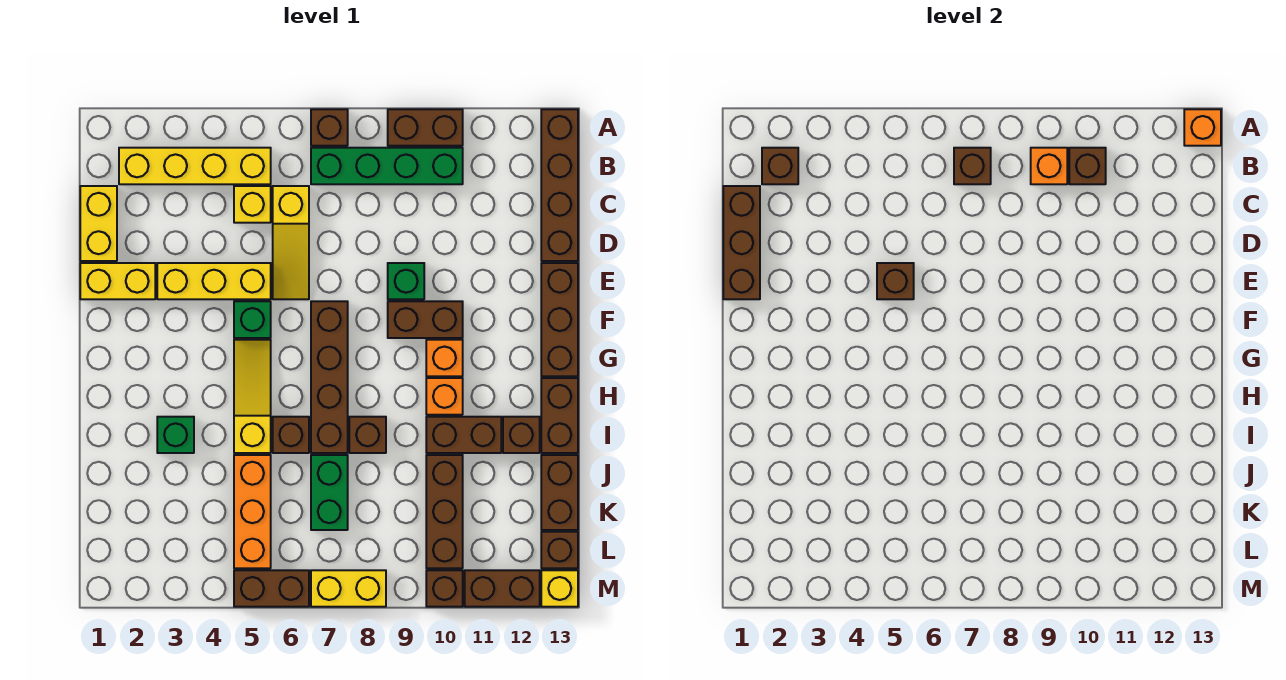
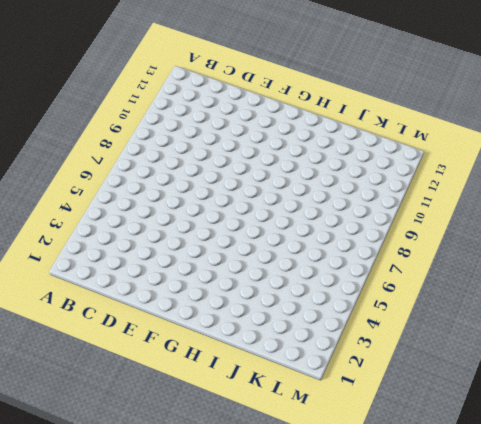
none -> brown brick A7 level 1
none -> brown brick A9:A10 level 1
none -> brown brick A13:D13 level 1
none -> yellow brick B2:B5 level 1

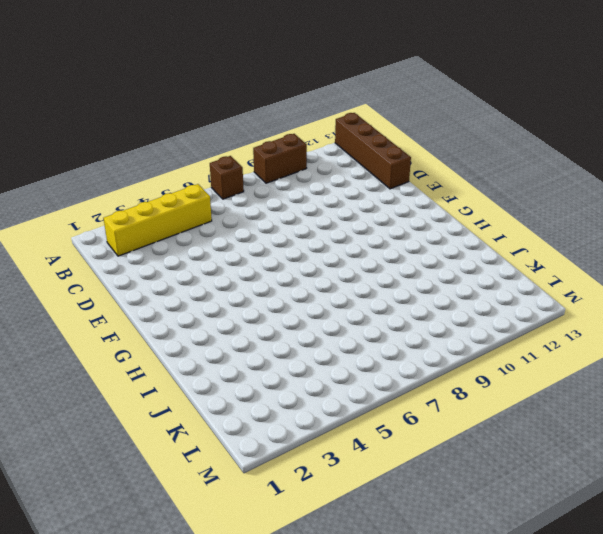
none -> green brick B7:B10 level 1
none -> yellow brick C1:D1 level 1
none -> yellow brick C5 level 1
none -> yellow slope C6:E6 level 1 top C

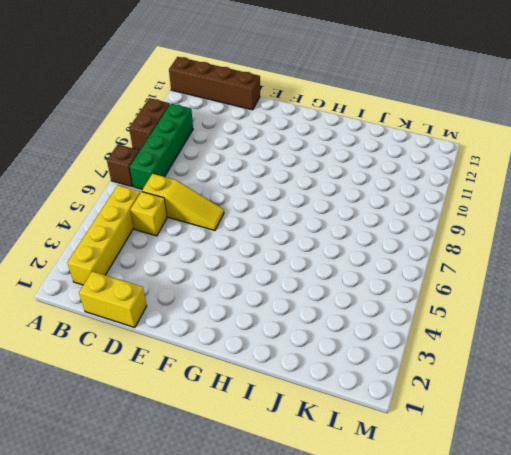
none -> yellow brick E1:E2 level 1
none -> yellow brick E3:E5 level 1
none -> green brick E9 level 1
none -> brown brick E13:G13 level 1

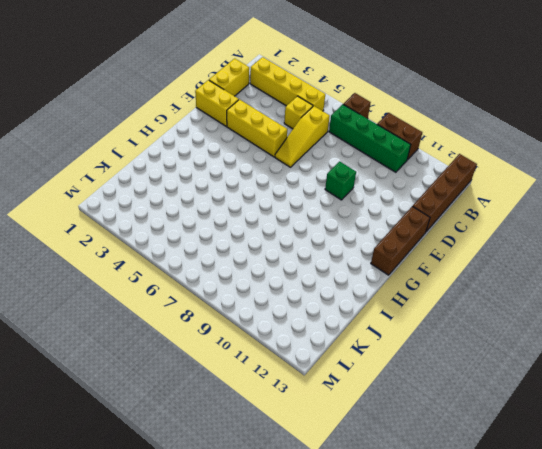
none -> green brick F5 level 1
none -> brown brick F7:I7 level 1
none -> brown brick F9:F10 level 1
none -> yellow slope G5:I5 level 1 top I

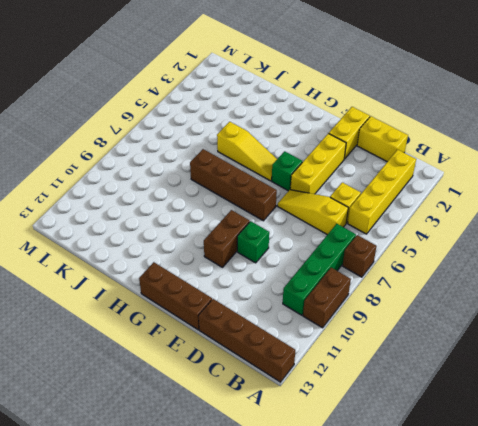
none -> orange brick G10 level 1
none -> orange brick H10 level 1
none -> brown brick H13:I13 level 1
none -> green brick I3 level 1

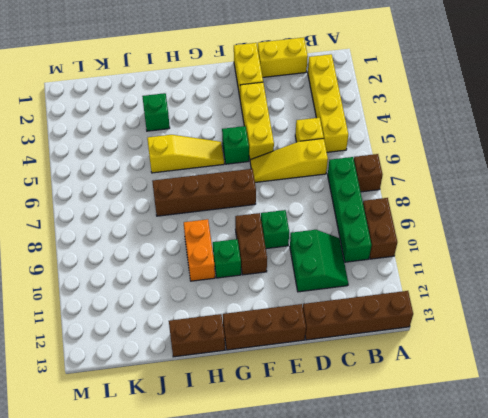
green slope C10:D11 level 1 top D -> none
green brick G10 level 1 -> orange brick G10 level 1
orange brick H9:H10 level 1 -> orange brick H10 level 1
none -> brown brick I6 level 1
none -> brown brick I8 level 1
none -> brown brick I10:I11 level 1
none -> brown brick I12 level 1

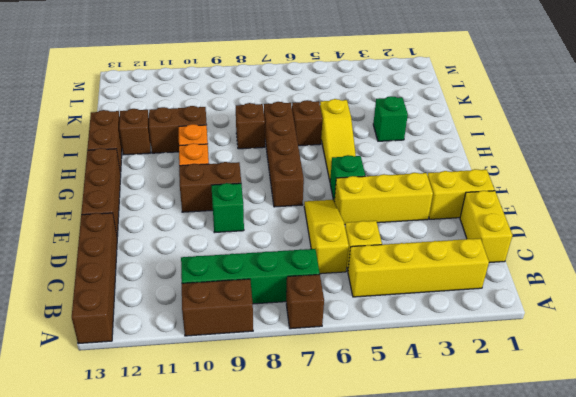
none -> orange brick J5:L5 level 1
none -> green brick J7:K7 level 1
none -> brown brick J10:L10 level 1
none -> brown brick J13:K13 level 1

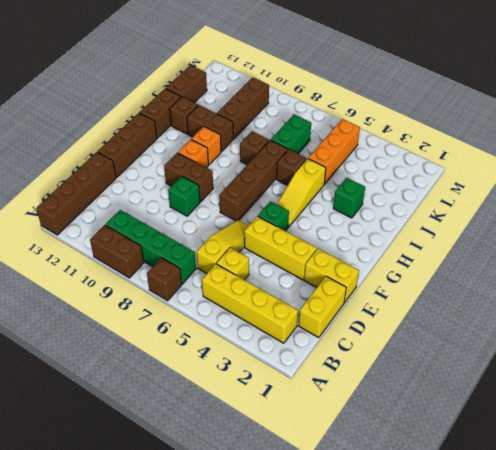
none -> brown brick L13 level 1
none -> brown brick M5:M6 level 1
none -> yellow brick M7:M8 level 1
none -> brown brick M10 level 1

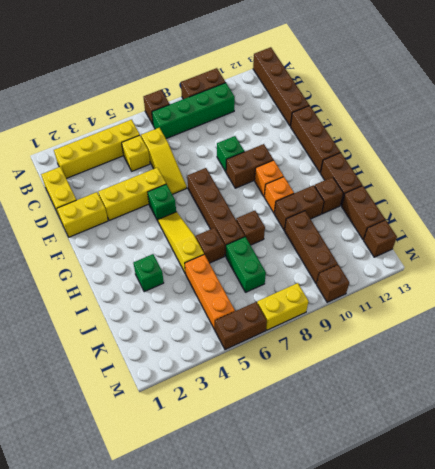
none -> brown brick M11:M12 level 1
none -> yellow brick M13 level 1
none -> orange brick A13 level 2
none -> brown brick B2 level 2

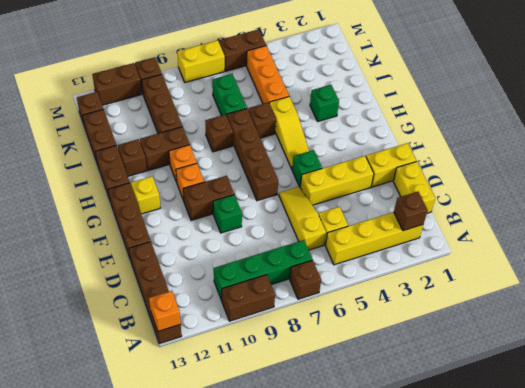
yellow brick G12 level 1 -> yellow brick M13 level 1
none -> brown brick B7 level 2
none -> orange brick B9 level 2
none -> brown brick B10 level 2
none -> brown brick C1:E1 level 2

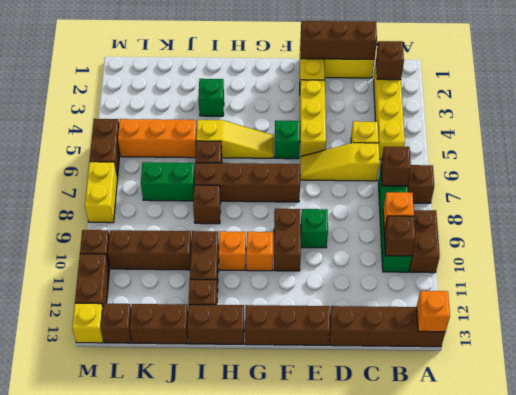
none -> brown brick E5 level 2

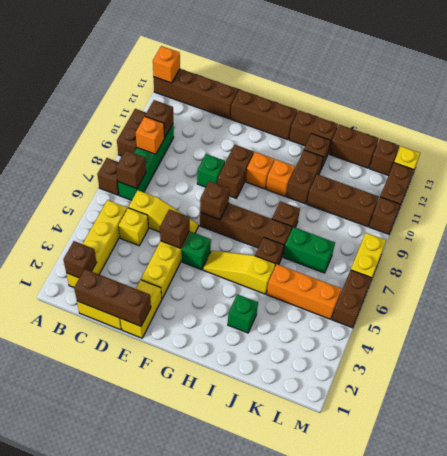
brown brick F7 level 2 -> none

